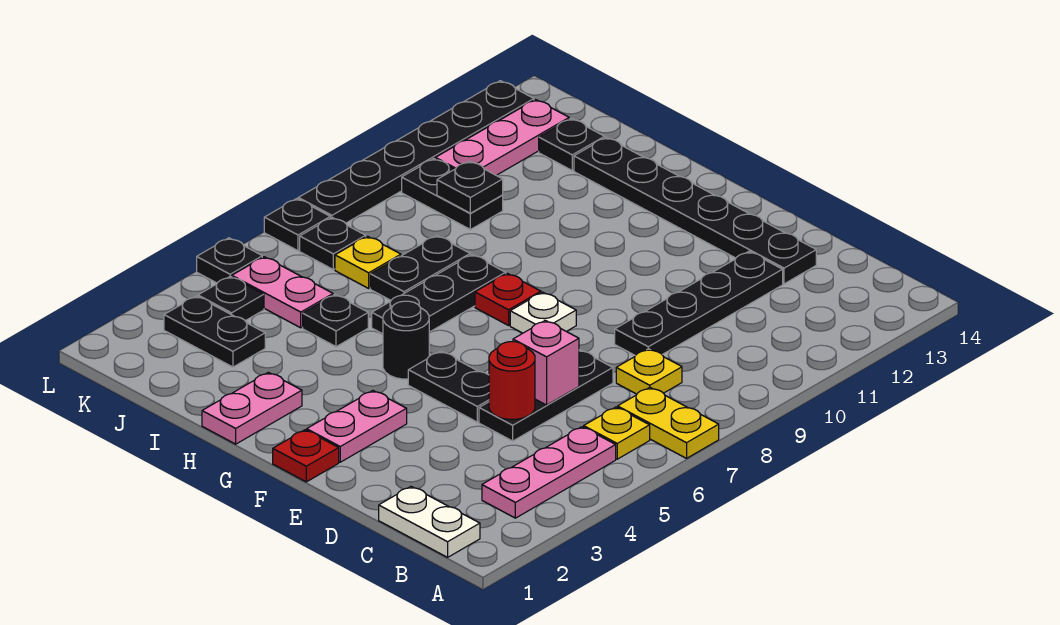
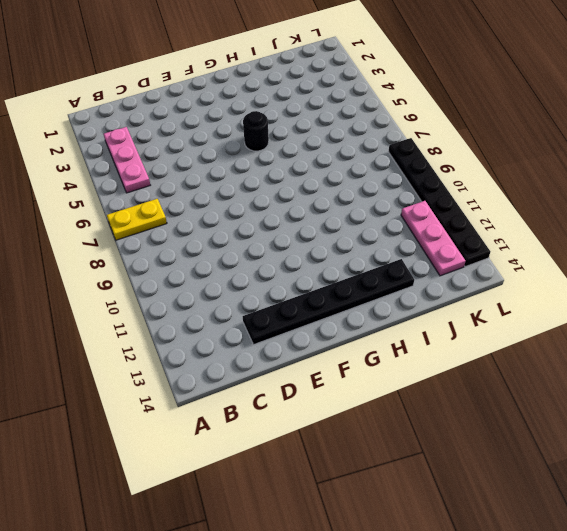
none -> white plate B1:C1 level 1
none -> yellow plate B6 level 1
none -> yellow plate C8 level 1
none -> black plate D5:D7 level 1

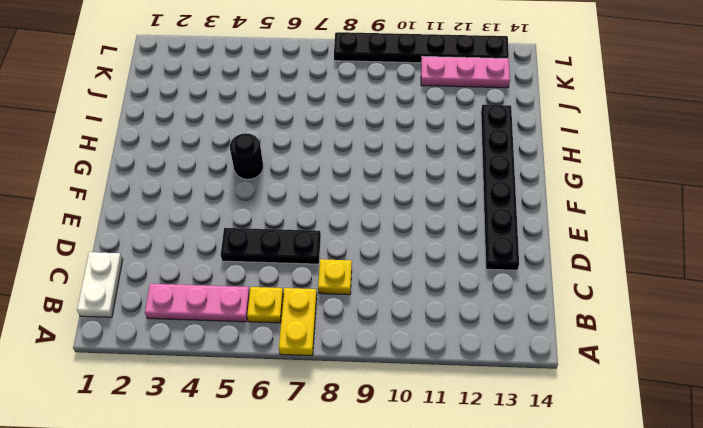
none -> black plate D9:D12 level 1
none -> black plate E5:F5 level 1
none -> red plate F1 level 1
none -> pink plate F2:F3 level 1

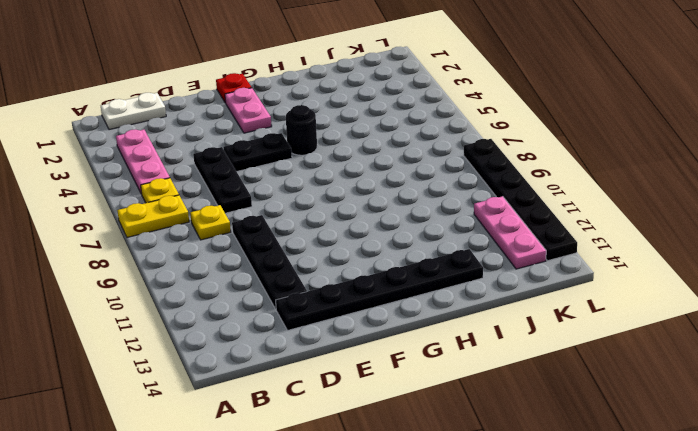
none -> white plate F8 level 1
none -> red plate G8 level 1
none -> pink plate H1:H2 level 1
none -> black plate H6:H8 level 1

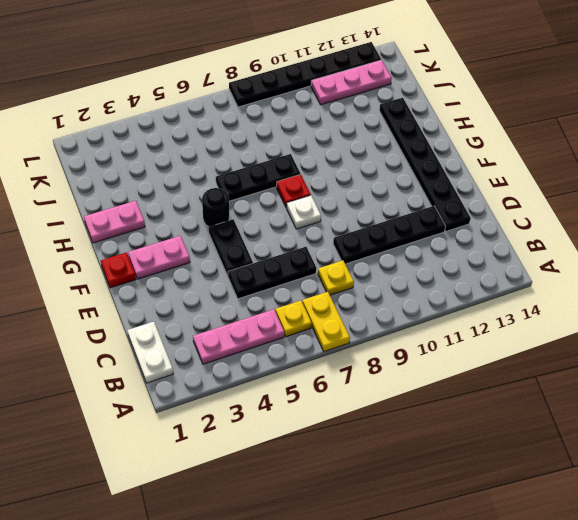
none -> black plate I5 level 1
none -> black plate I7:I8 level 1
none -> black plate J3:K3 level 1
none -> pink plate J5:K5 level 1

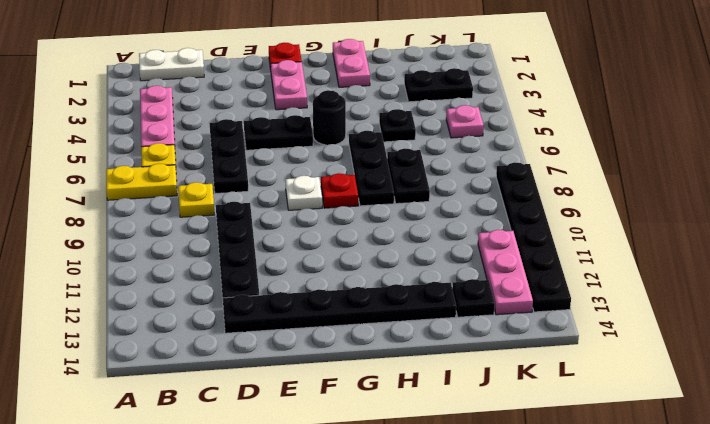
pink plate K5 level 1 -> pink plate J5:K5 level 1
none -> yellow plate J7 level 1
none -> black plate J10:K10 level 1
none -> black plate K4 level 1
none -> black plate K7 level 1

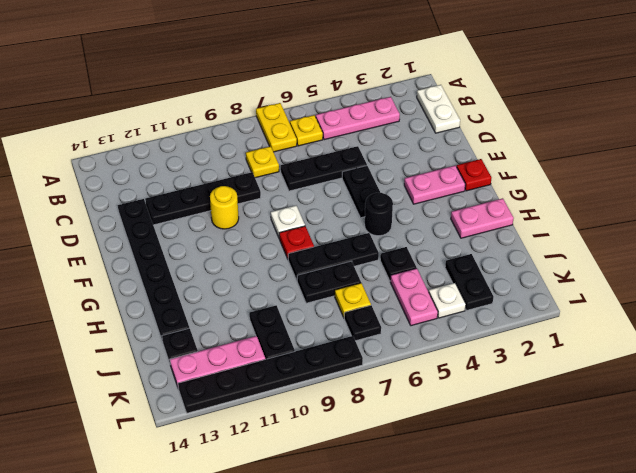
yellow round brick E10 level 1 -> none
white plate K4 level 1 -> black plate K4 level 1
none -> black plate L5 level 1
none -> black plate L7 level 1
none -> red round brick D5 level 2
none -> pink brick D6 level 2

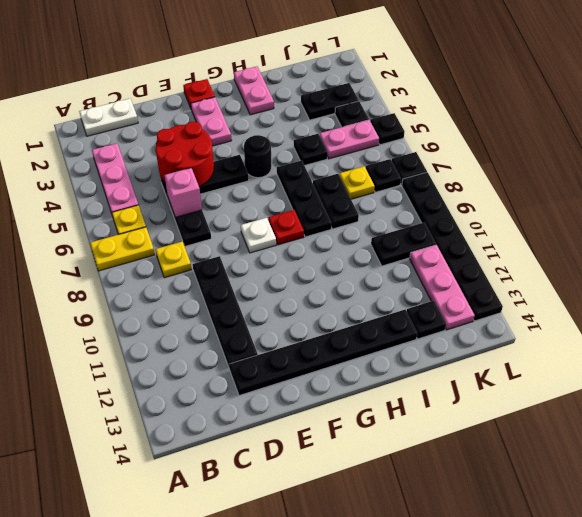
red round brick D4:E5 level 2 -> red round brick D5 level 2
none -> black plate J10 level 2

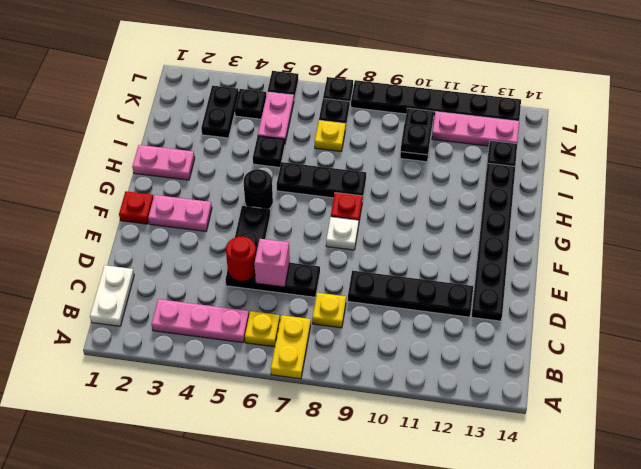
none -> black plate I7:I8 level 1

